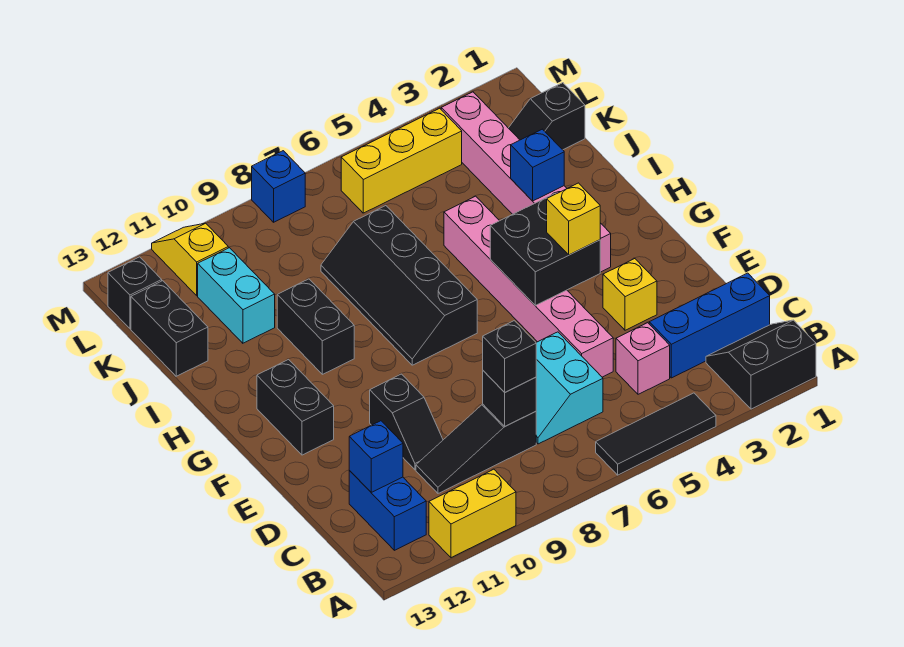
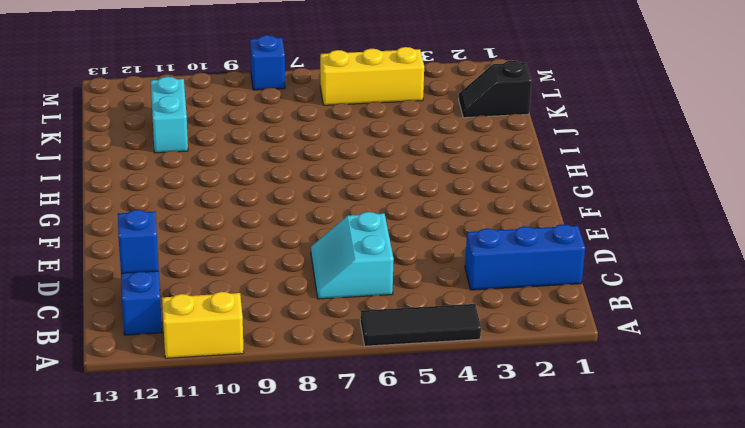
none -> black slope A1:B2 level 1 top A
none -> pink brick C4 level 1
none -> black slope C8:C10 level 1 top 8

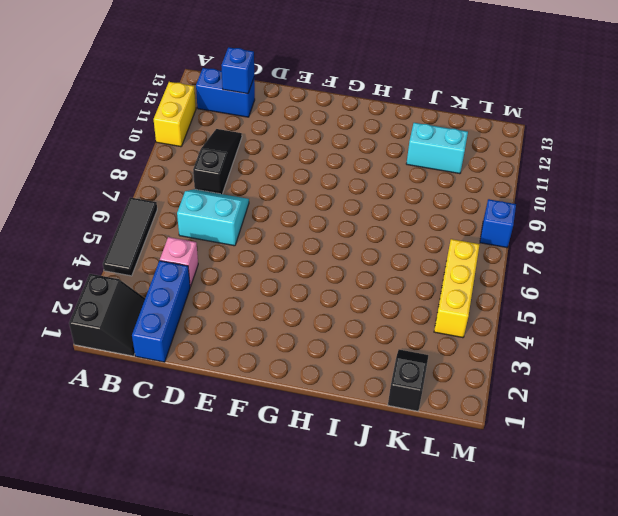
none -> pink brick D5:I5 level 1
none -> black slope D10:E10 level 1 top E
none -> yellow brick E3 level 1

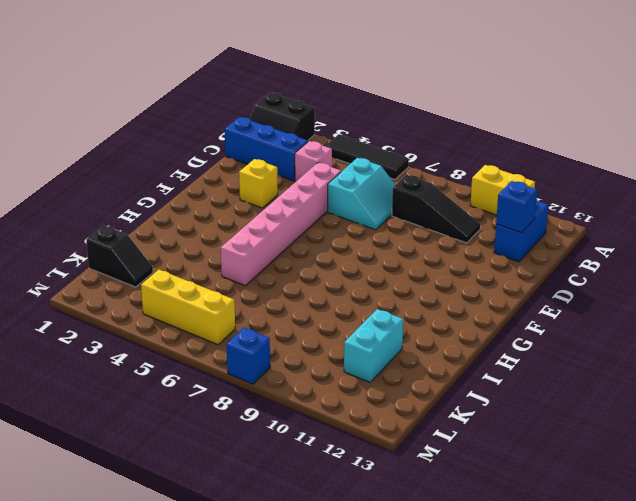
none -> black slope D10:E10 level 1 top E
none -> black brick F12:G12 level 1
none -> pink brick G3:L3 level 1

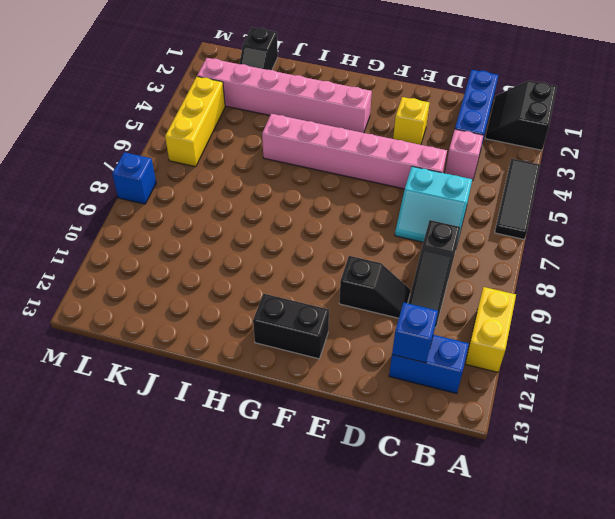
none -> black slope G7:J8 level 1 top 7
none -> black brick H10:I10 level 1
none -> cyan brick J11:K11 level 1

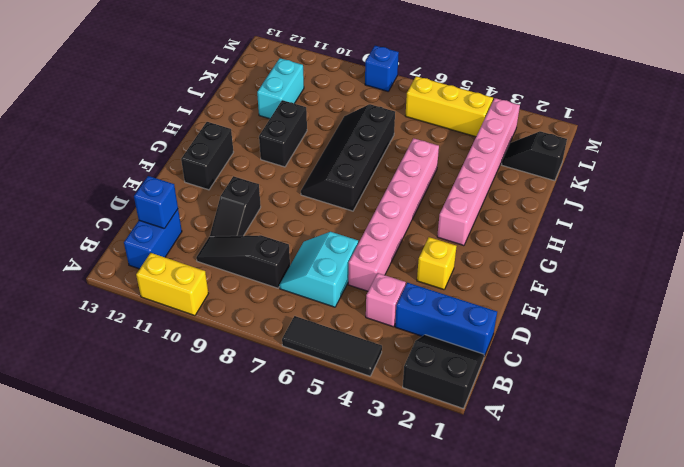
none -> black brick J13:K13 level 1
none -> yellow slope L11:M11 level 1 top L
none -> black brick L13 level 1

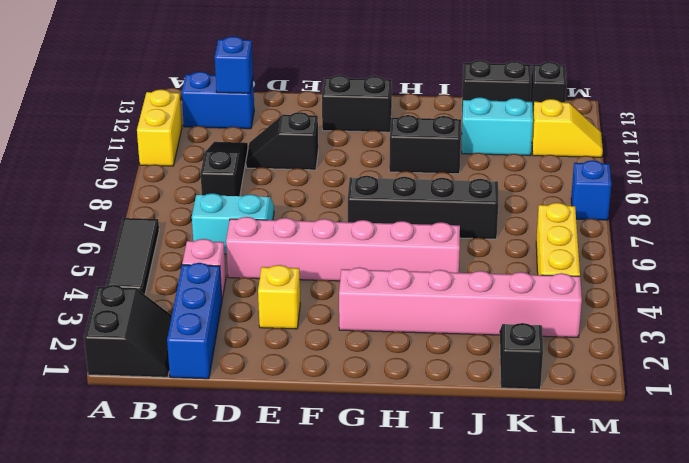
none -> black brick C8 level 2
none -> black brick F4:G5 level 2
none -> blue brick I3 level 2

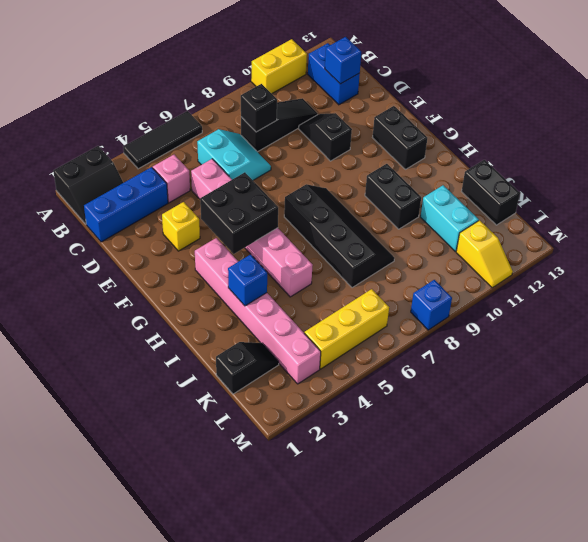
none -> black brick L13 level 1
none -> black brick C8 level 3
none -> yellow brick F4 level 3

